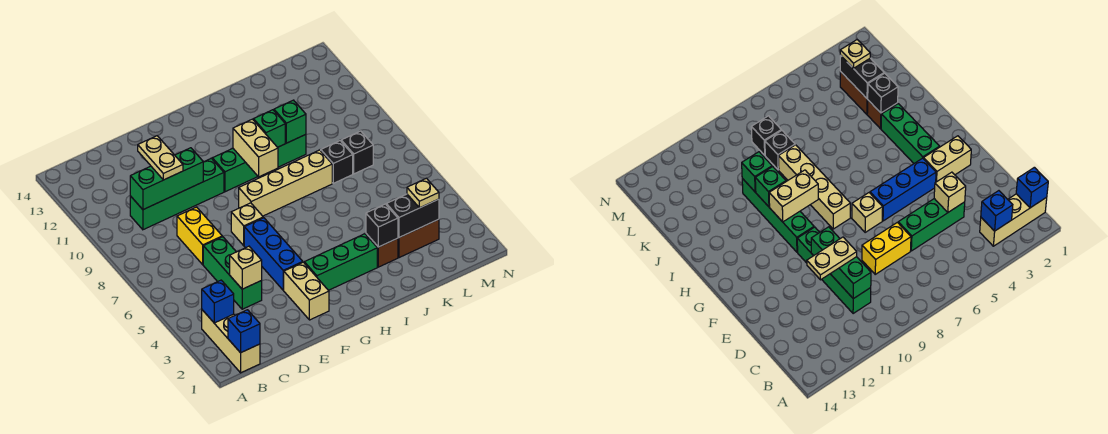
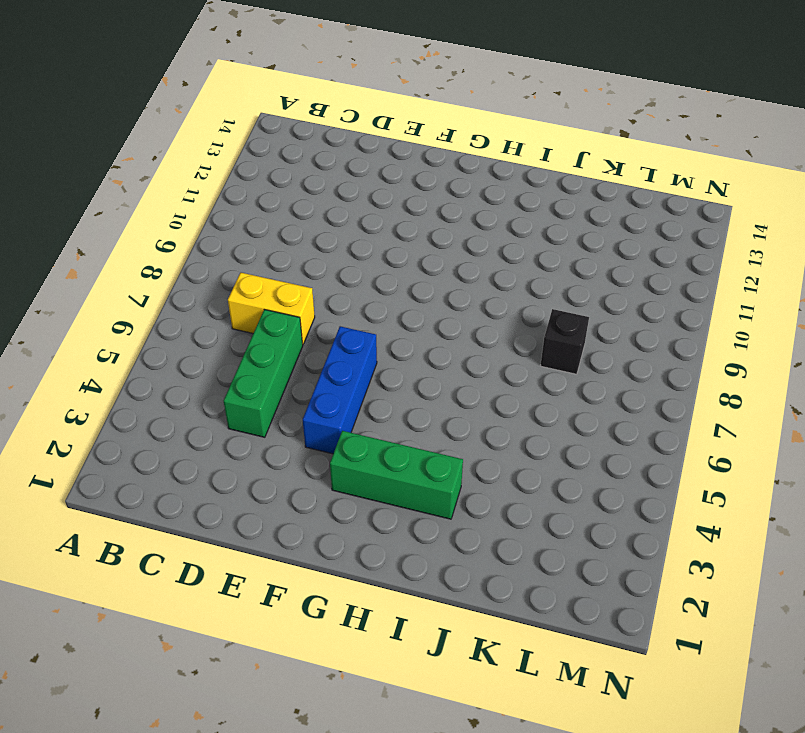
yellow brick C7:D7 level 1 -> yellow brick D7:D8 level 1
none -> tan brick B1:B3 level 1
none -> green brick C10:F10 level 1
none -> tan brick F2:F3 level 1

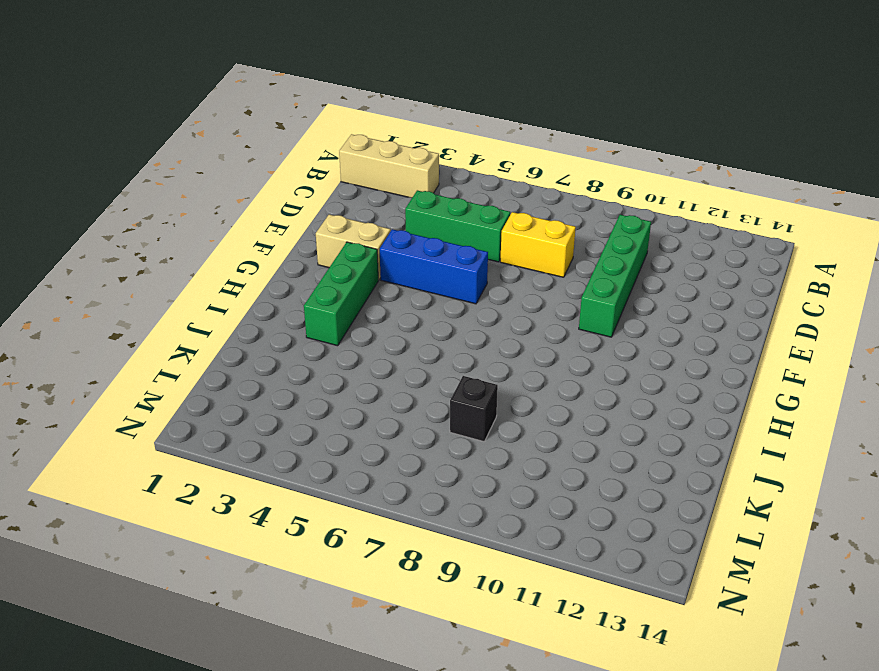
none -> tan brick F7 level 1
none -> tan brick G8:J8 level 1
none -> green brick G10:J10 level 1

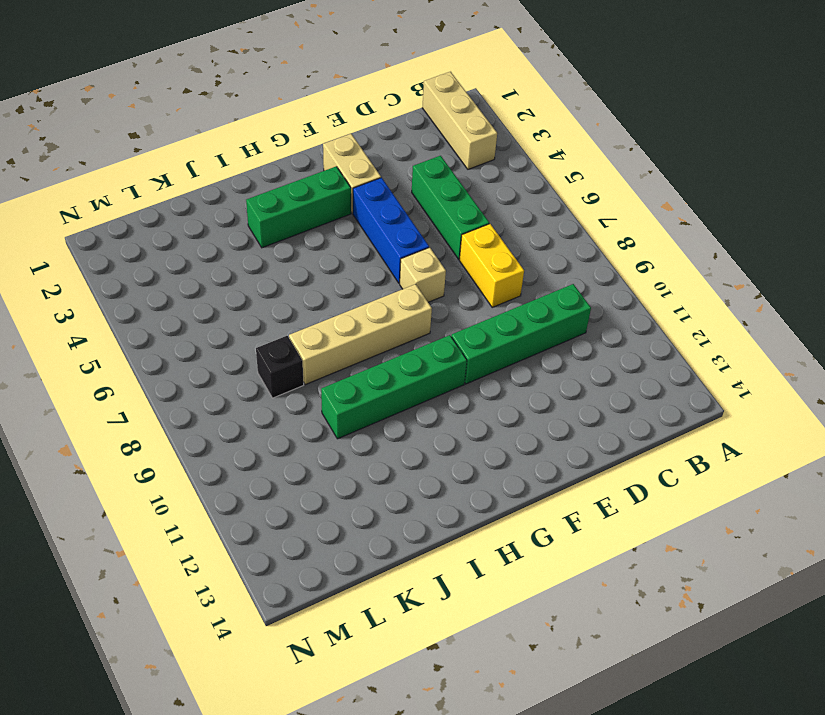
none -> brown brick J3 level 1
none -> brown brick K3:L3 level 1
none -> black brick L8 level 1

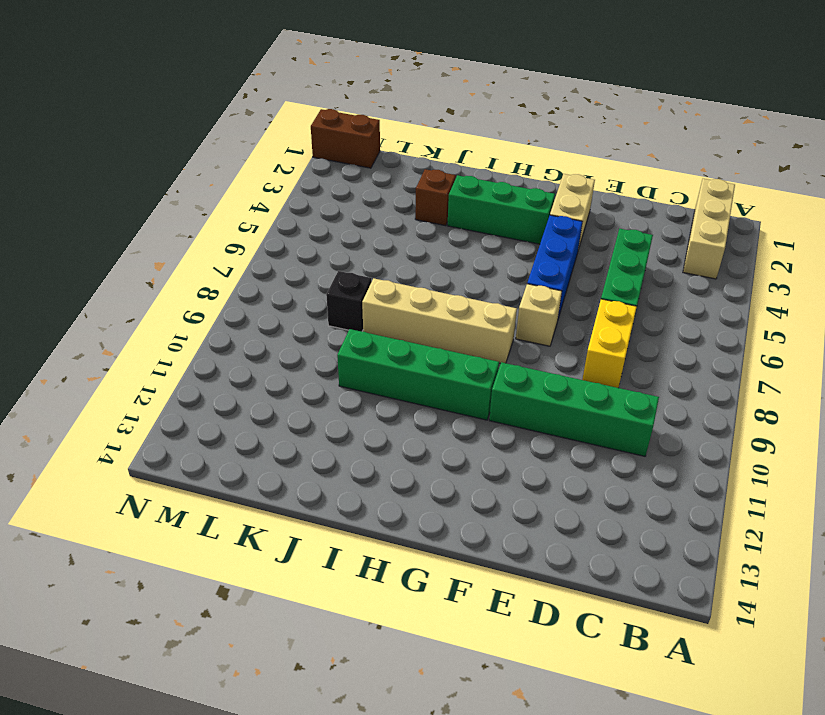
brown brick M1:N1 level 1 -> brown brick K3:L3 level 1
none -> black brick L8 level 1
none -> blue brick B1 level 2
none -> blue brick B3 level 2

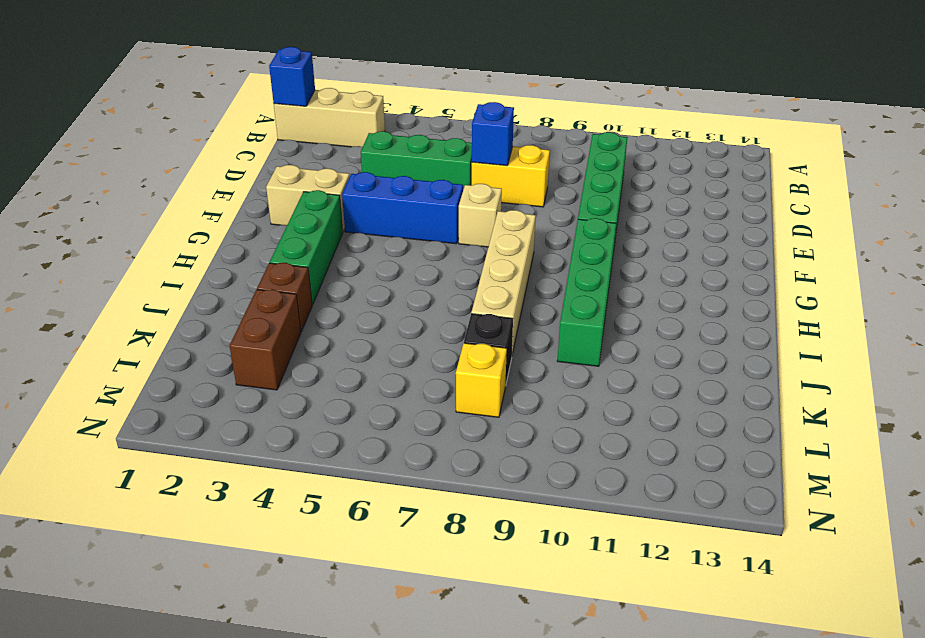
blue brick D7 level 2 -> blue brick B3 level 2
yellow brick L8 level 1 -> black brick L8 level 1
none -> green brick C10:E10 level 2
none -> tan brick D4 level 2
none -> tan brick H9:H10 level 2

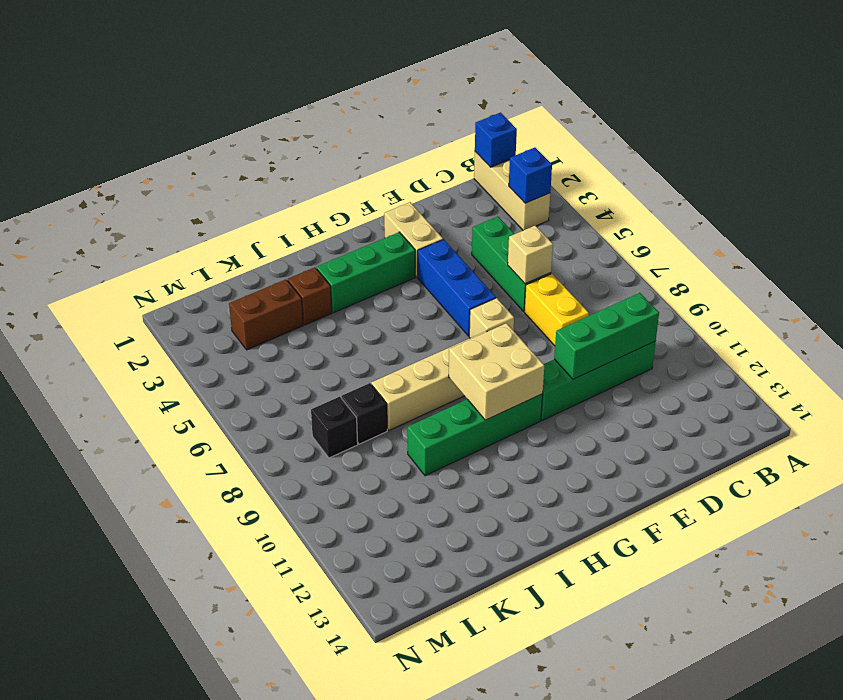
tan brick D6 level 2 -> tan brick D4 level 2
tan brick G9:H10 level 2 -> tan brick H9:H10 level 2
none -> green brick I10 level 2
none -> black brick J3 level 2
none -> green brick J10 level 2

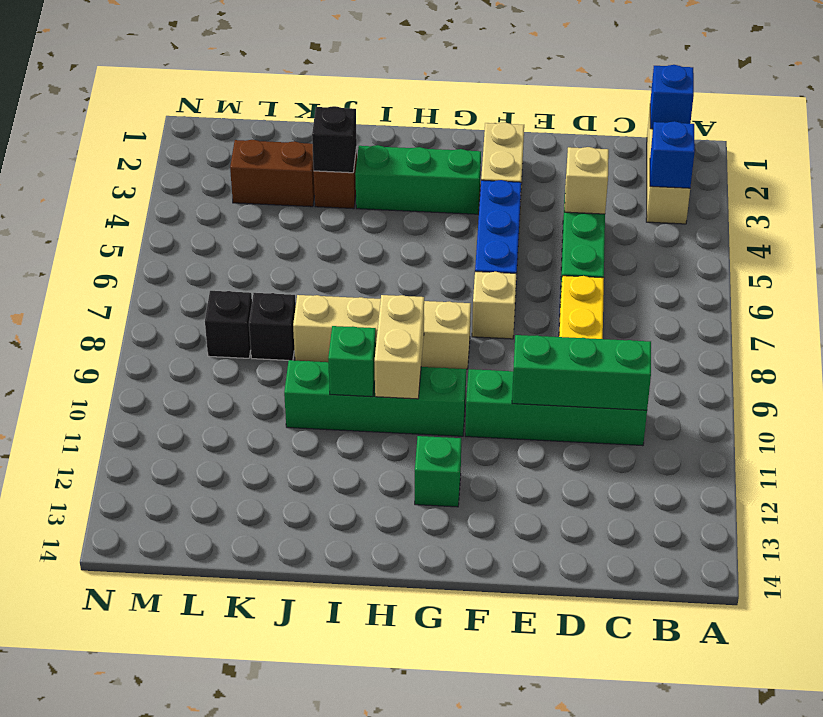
green brick G12 level 1 -> green brick J10 level 2
none -> black brick K3:L3 level 2
none -> tan plate D10:D11 level 3
none -> tan plate L3 level 3

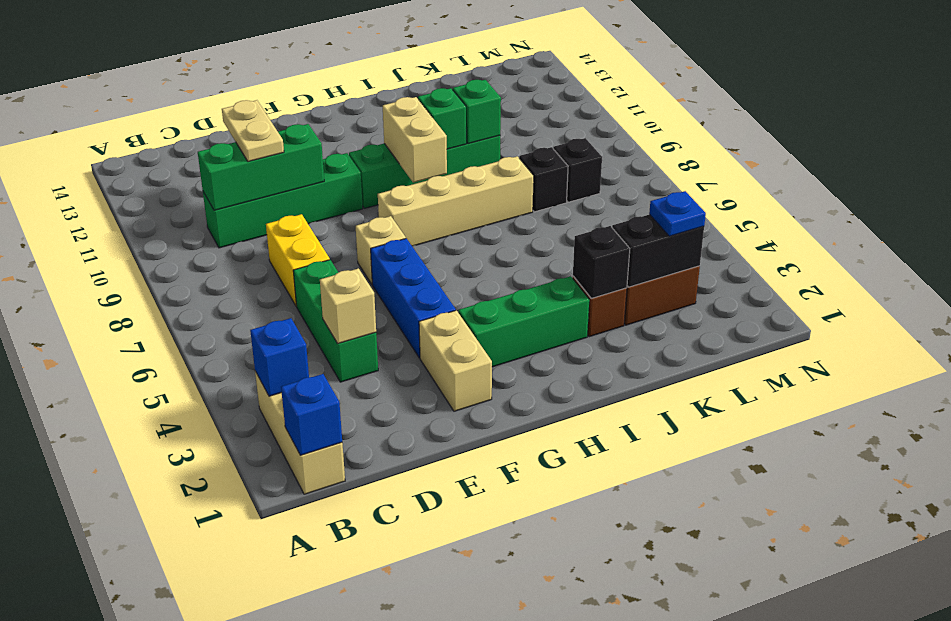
blue plate L3 level 3 -> tan plate L3 level 3

